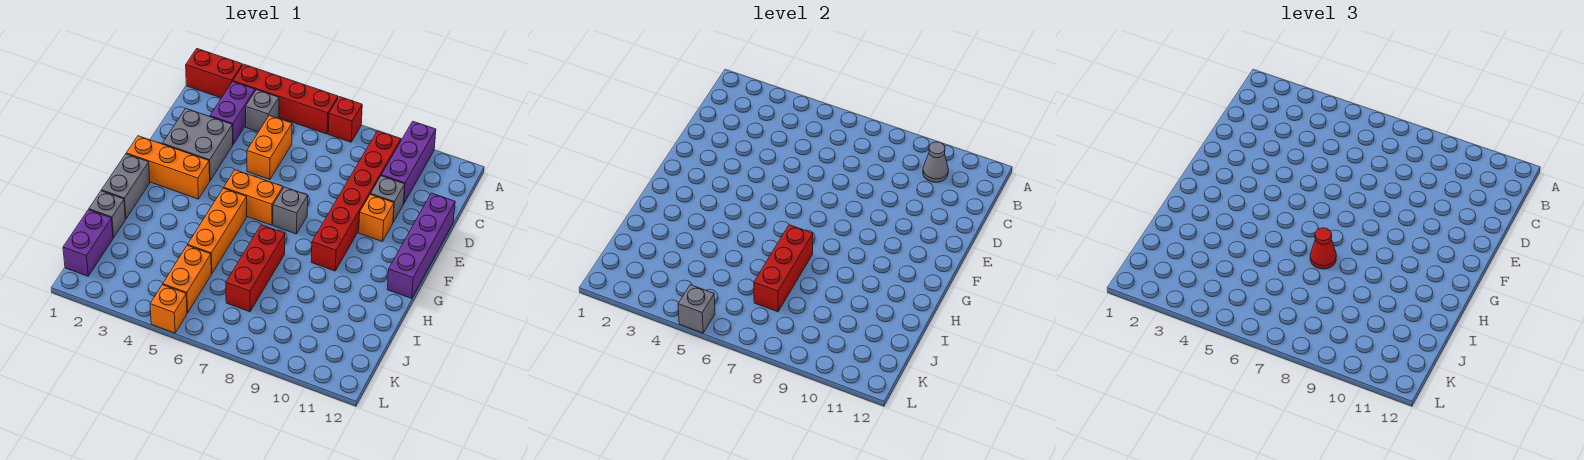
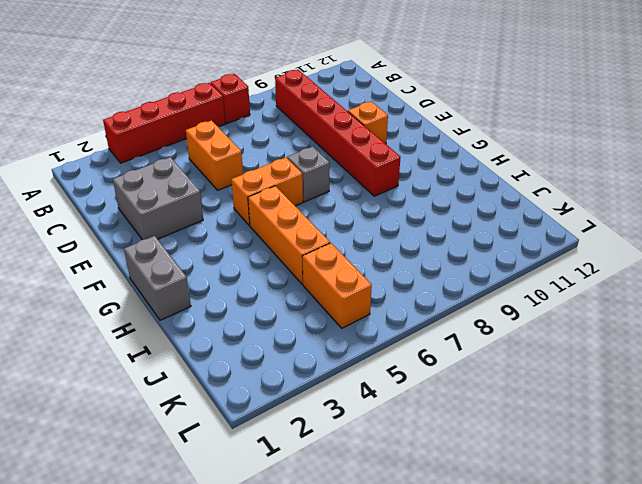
none -> red brick A1:A2 level 1
none -> purple brick A10:C10 level 1
none -> purple brick B3:C3 level 1

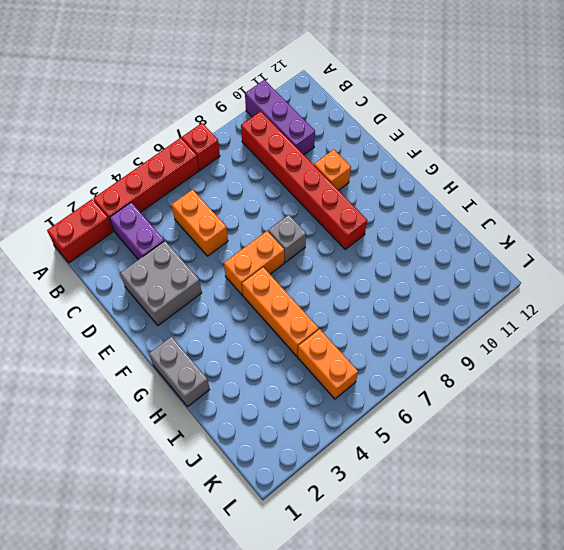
none -> grey brick B4 level 1
none -> grey brick D10 level 1
none -> purple brick D12:G12 level 1

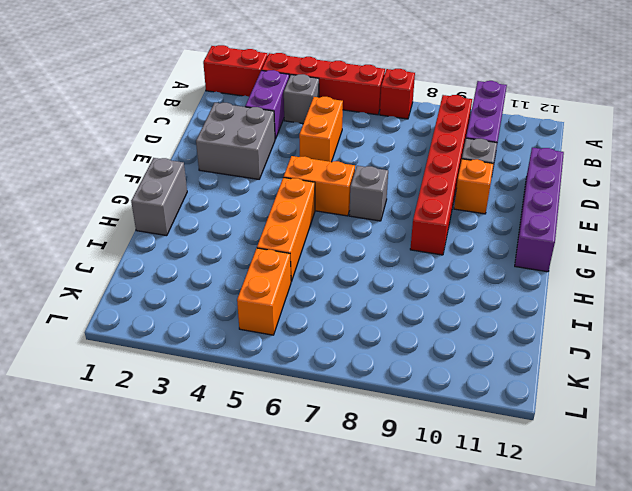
none -> orange brick F1:F3 level 1
none -> red brick H7:J7 level 1
none -> grey brick I1 level 1

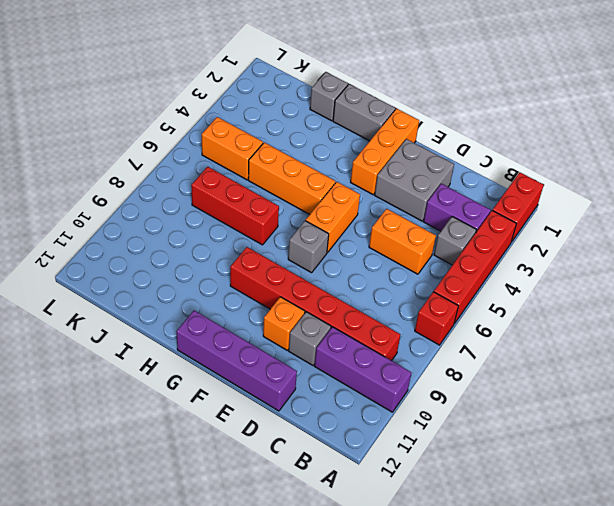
none -> purple brick J1:K1 level 1
none -> orange brick L5 level 1
none -> grey cone B10 level 2

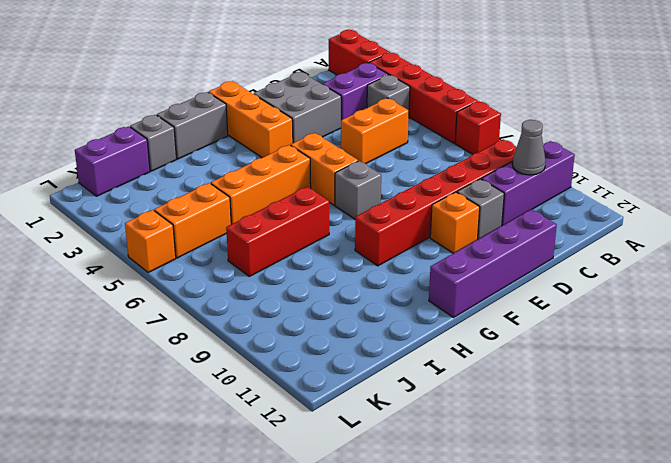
none -> red brick H7:J7 level 2
none -> grey brick L5 level 2
none -> red cone H7 level 3

